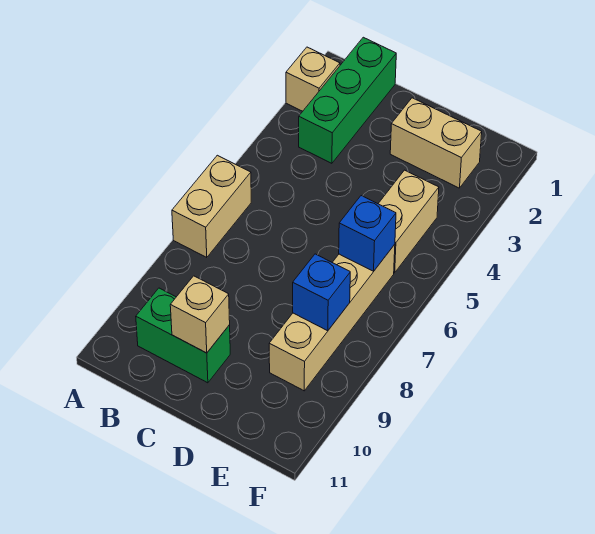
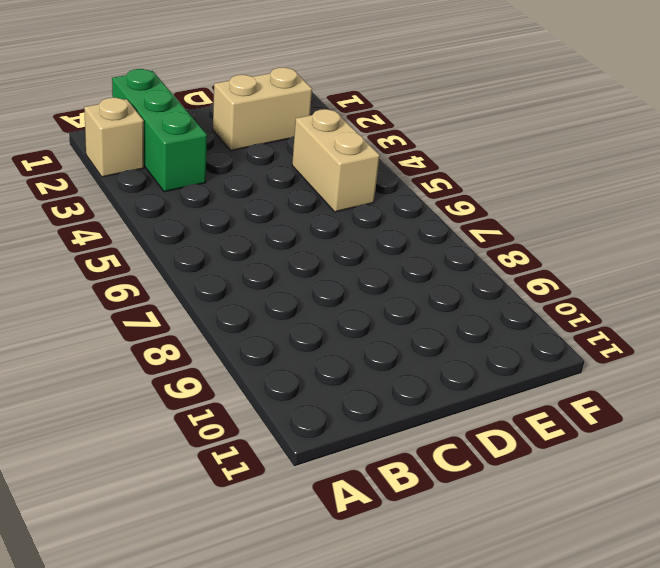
none -> tan brick A6:A7 level 1
none -> green brick B10:C10 level 1

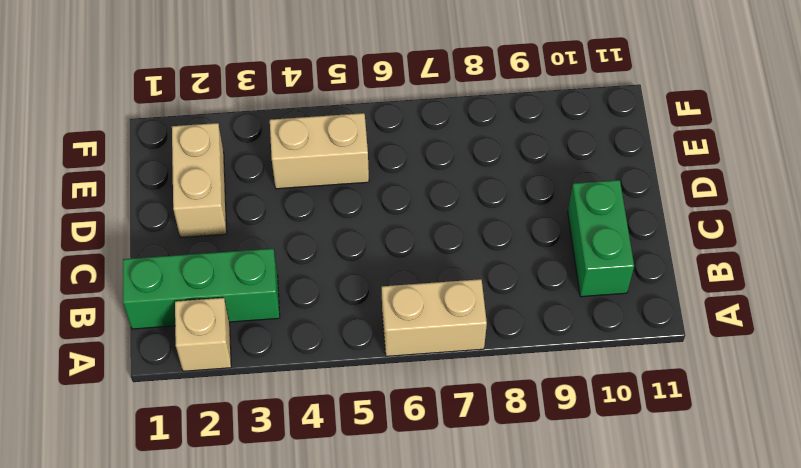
none -> tan brick E6:E9 level 1
none -> tan brick C10 level 2

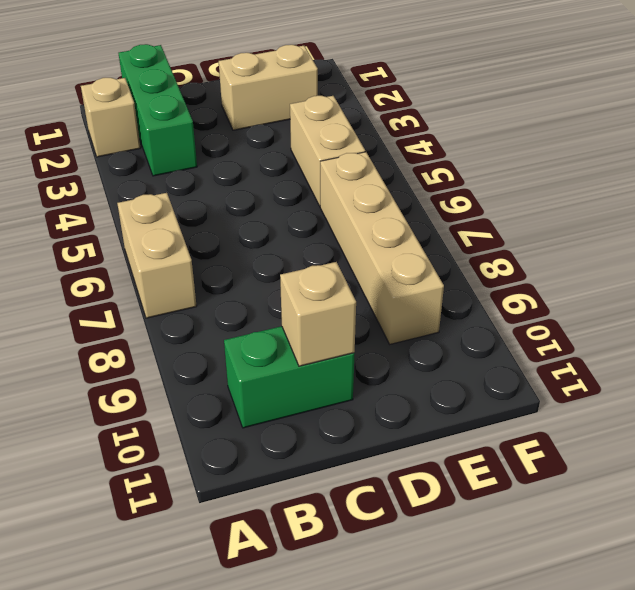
none -> blue brick E6 level 2
none -> blue brick E8 level 2

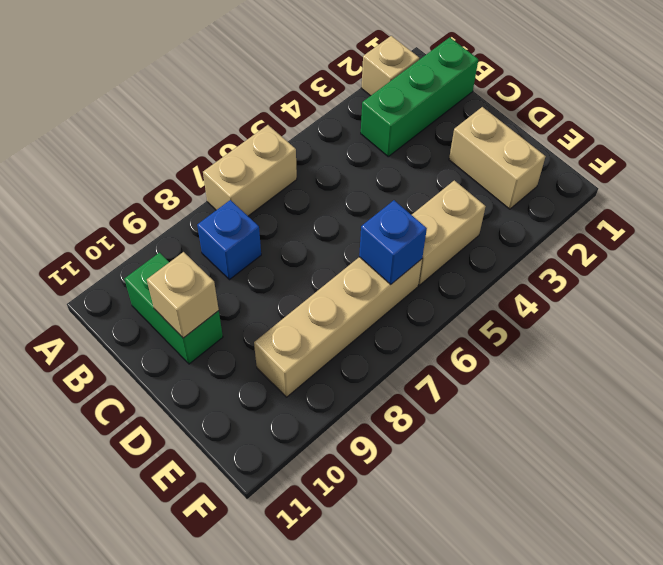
blue brick B8 level 1 -> blue brick E8 level 2

